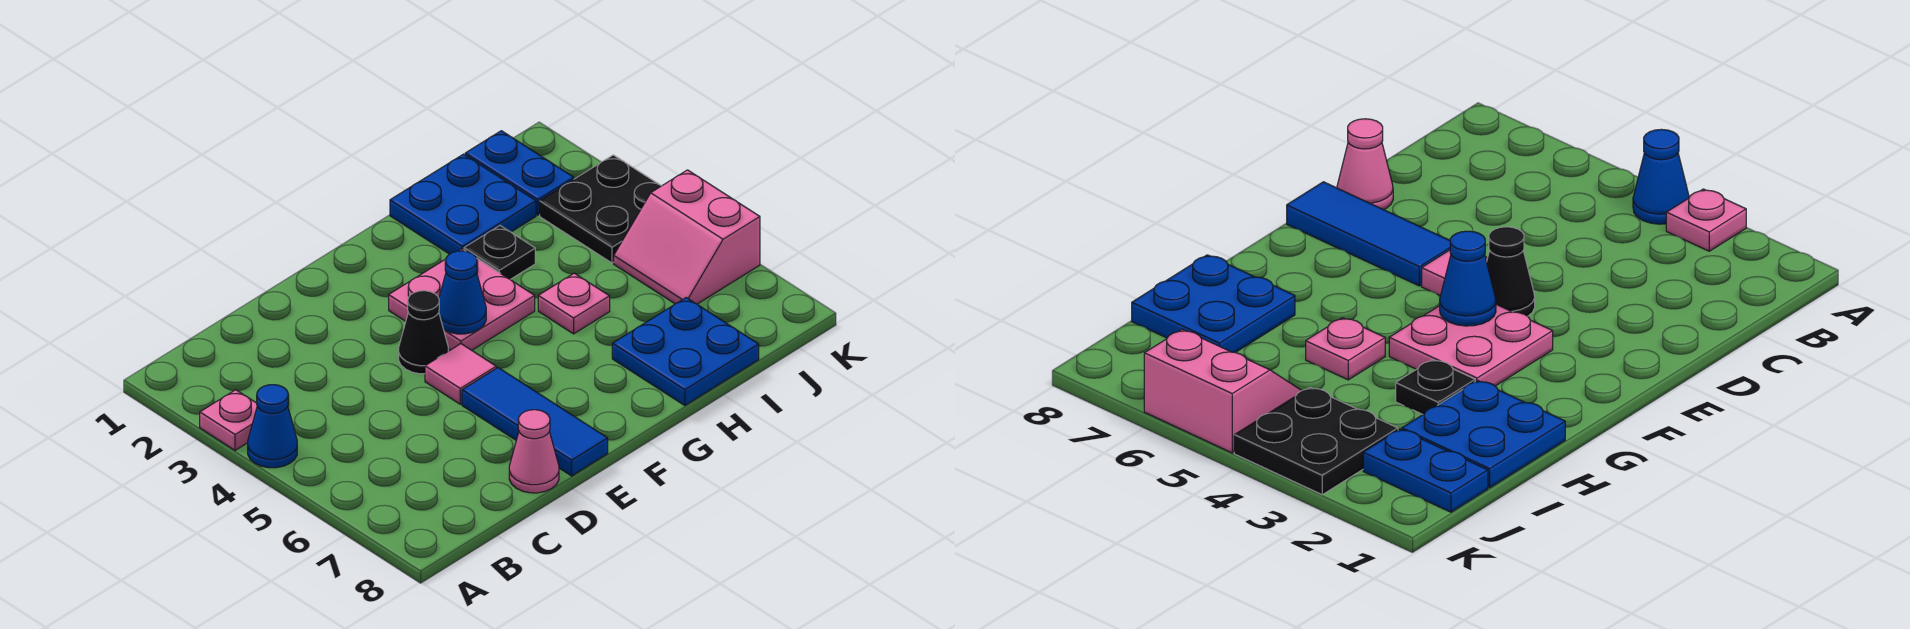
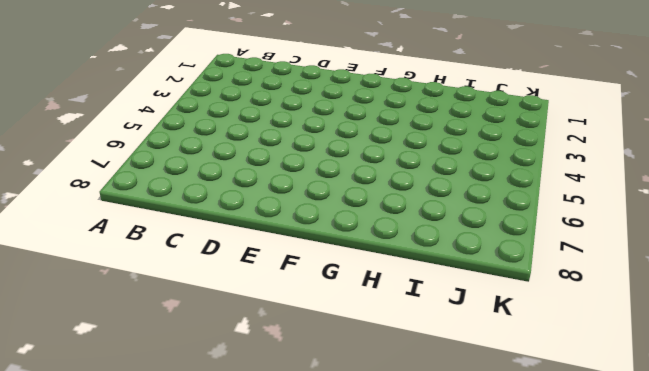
none -> pink plate A3 level 1
none -> blue cone A4 level 1
none -> pink cone D8 level 1

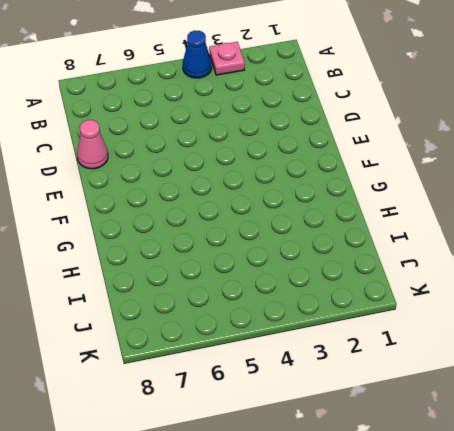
none -> black cone E4 level 1
none -> pink tile E5 level 1
none -> blue tile E6:E8 level 1

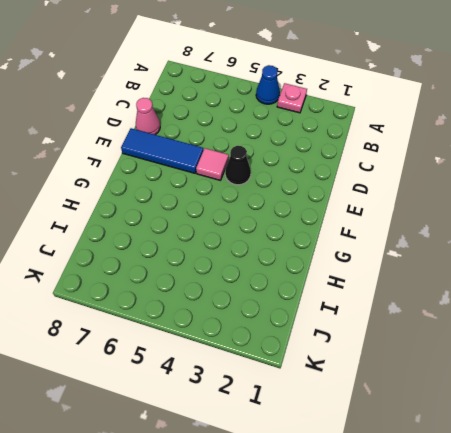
none -> pink plate F3:G4 level 1
none -> blue plate H1:I2 level 1
none -> black plate H3 level 1

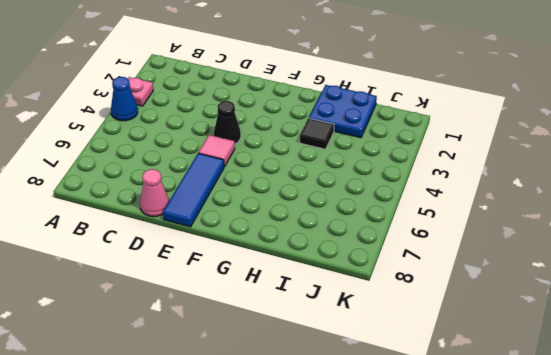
black tile H3 level 1 -> black plate H3 level 1
none -> pink plate F3:G4 level 1
none -> pink plate H5 level 1
none -> blue plate H7:I8 level 1

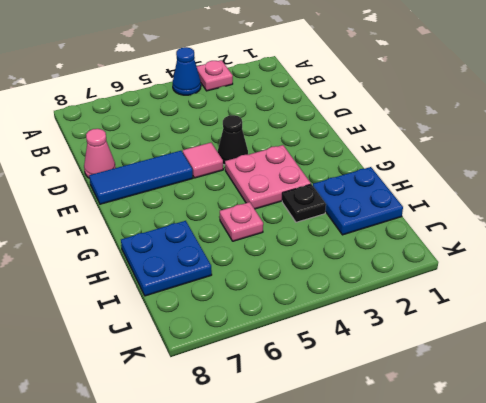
none -> blue plate J1:J2 level 1
none -> black plate J3:K4 level 1
none -> pink slope J5:K6 level 1 top K

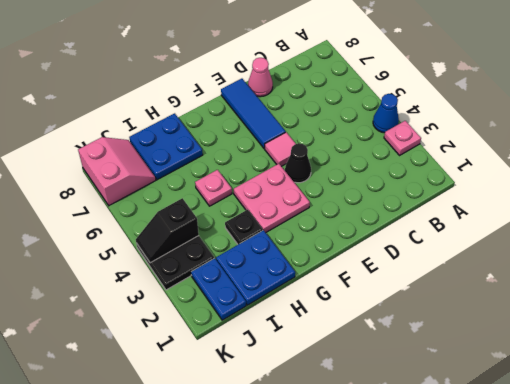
black slope J4:K4 level 2 top J -> none
pink slope J7:K8 level 1 top K -> pink slope J5:K6 level 1 top K
none -> blue cone F4 level 2

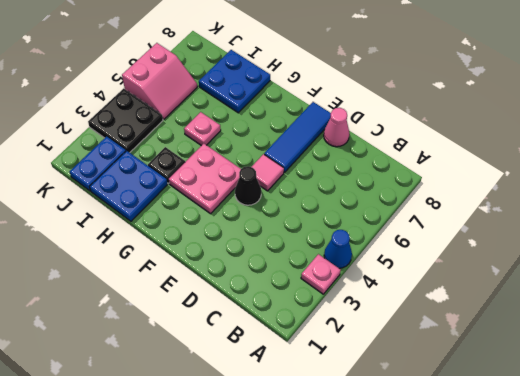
none -> blue cone F4 level 2

